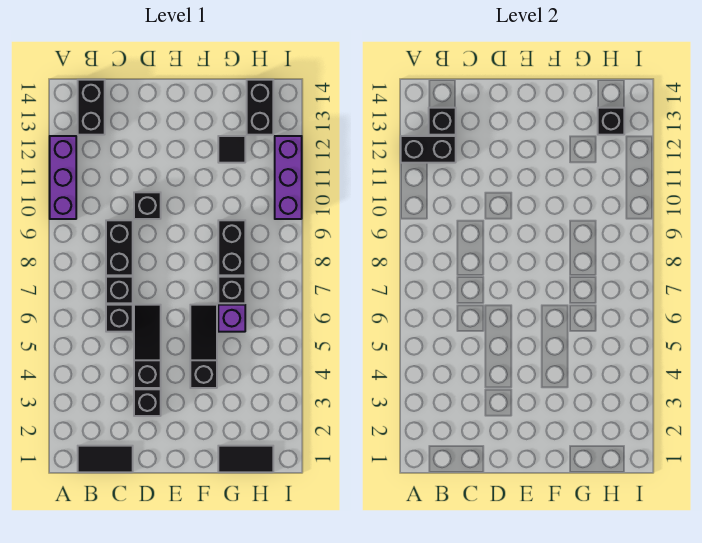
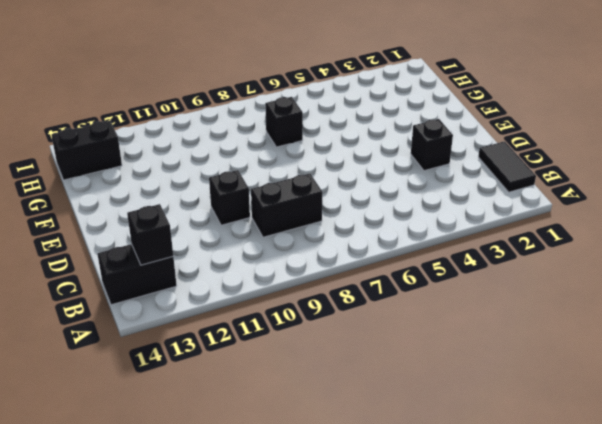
none -> purple brick A10:A12 level 1
none -> black brick C6 level 1
none -> black brick C7 level 1

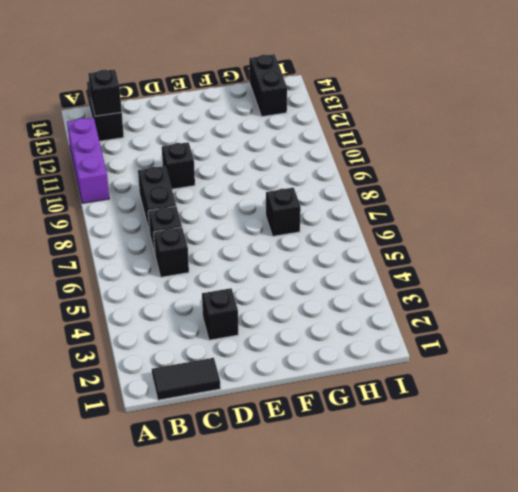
none -> black slope D4:D6 level 1 top 4
none -> black slope F4:F6 level 1 top 4
none -> black tile G1:H1 level 1

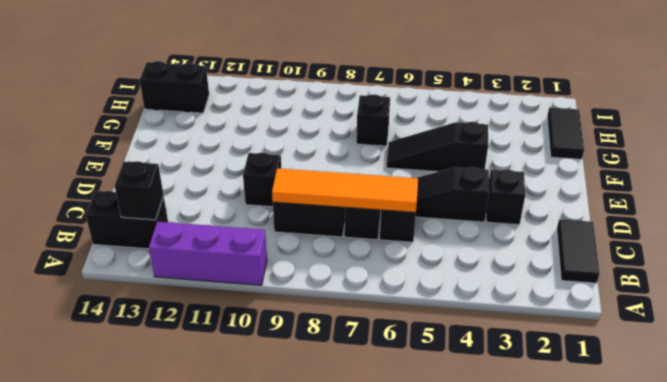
orange tile C6:C9 level 2 -> none
none -> purple brick G6 level 1
none -> black brick G8:G9 level 1
none -> black tile G12 level 1

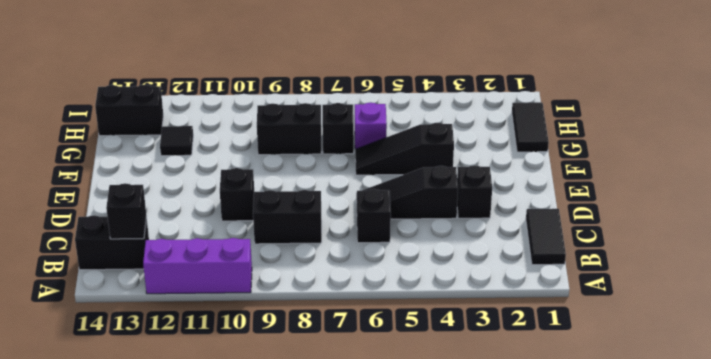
none -> black brick C7 level 1
none -> purple brick I10:I12 level 1
none -> black brick A12:B12 level 2

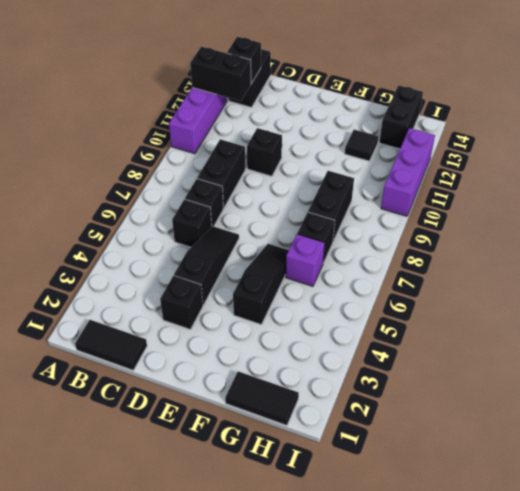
none -> black brick H13 level 2

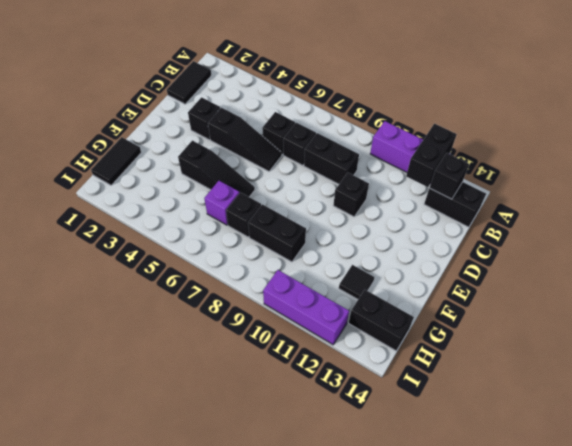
none -> black brick H13 level 2

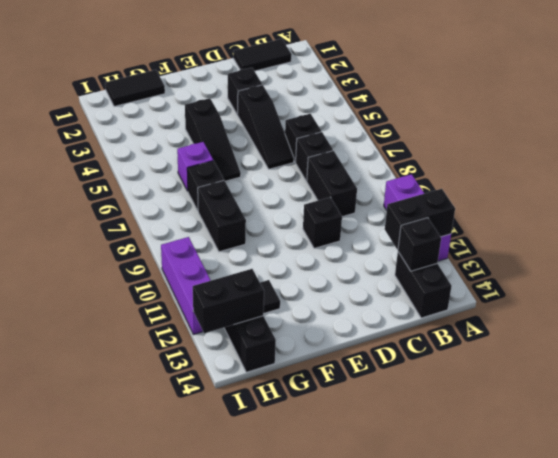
black brick H13:I13 level 2 -> black brick H13 level 2

